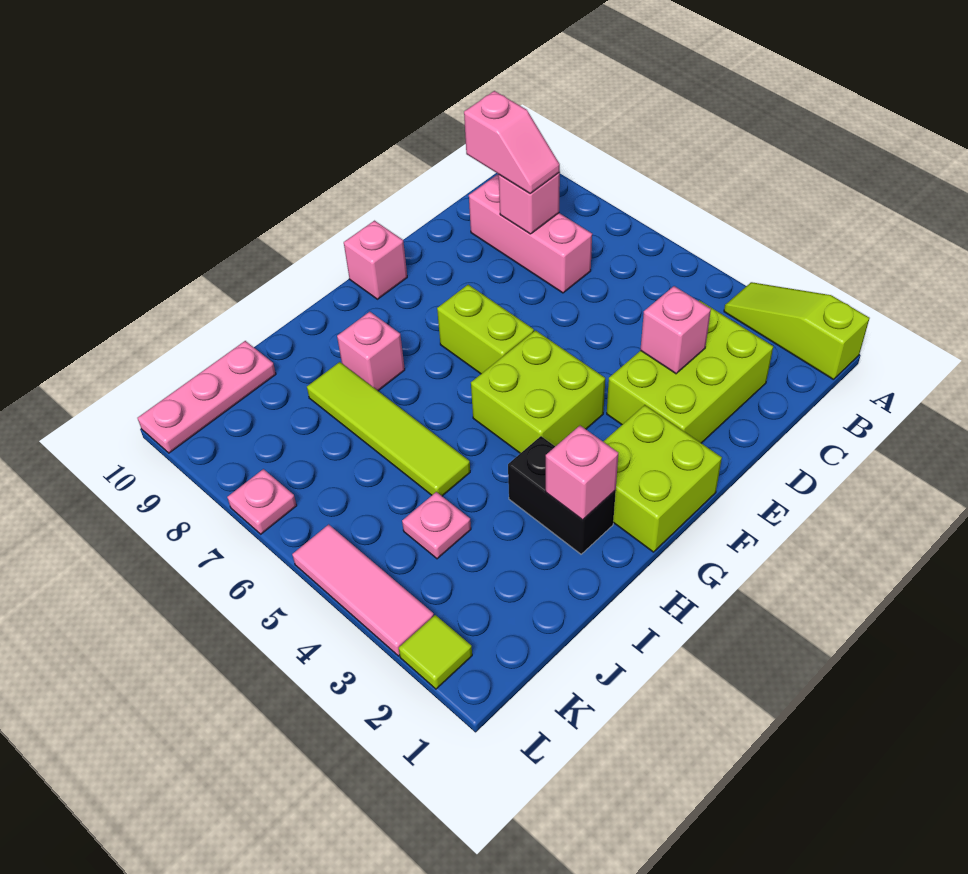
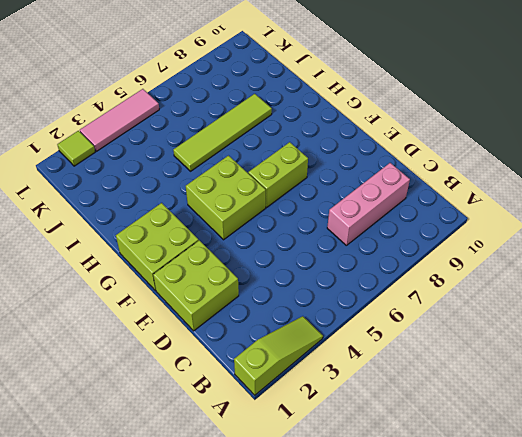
lime brick D1:E2 level 1 -> lime brick C2:E3 level 1
none -> pink brick F10 level 1
none -> black brick H2:H3 level 1
none -> pink brick H8 level 1

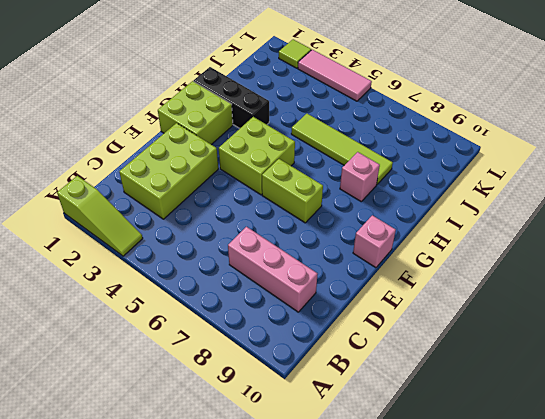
black brick H1:H3 level 1 -> black brick H2:H3 level 1
none -> pink plate J4 level 1
none -> pink plate J10:L10 level 1
none -> pink plate L7 level 1

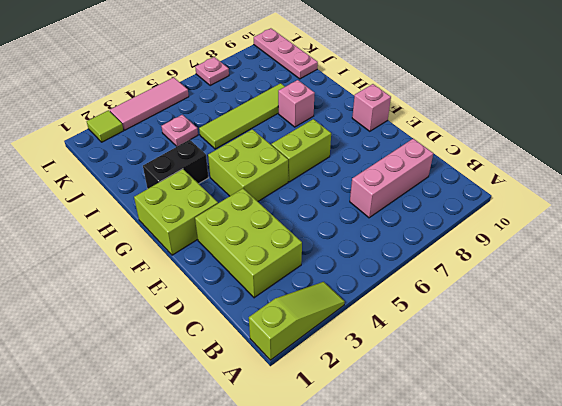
none -> pink brick C8 level 2
none -> pink brick D3 level 2
none -> pink brick H2 level 2

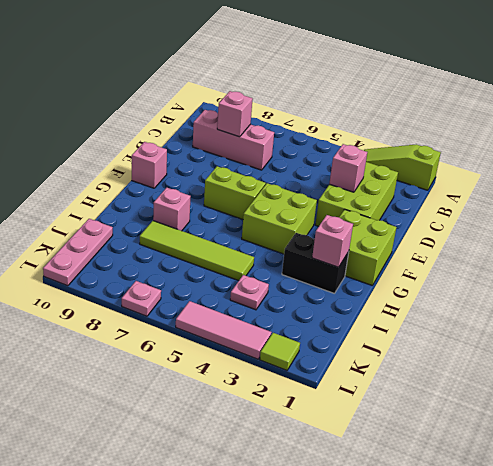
none -> pink slope C8:C9 level 3 top 9

